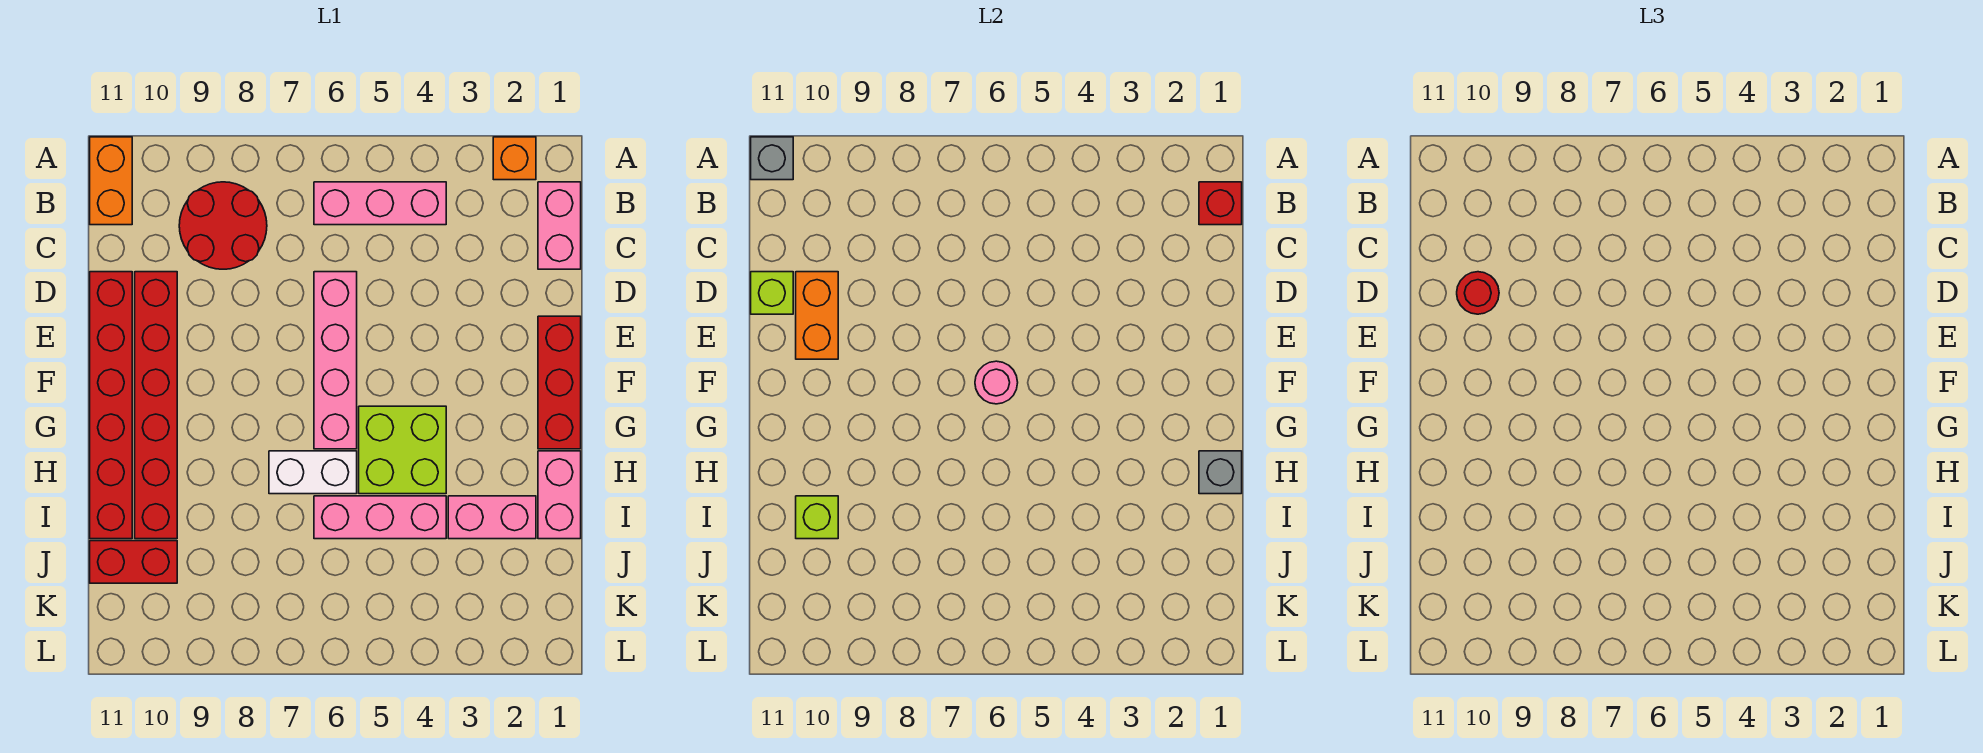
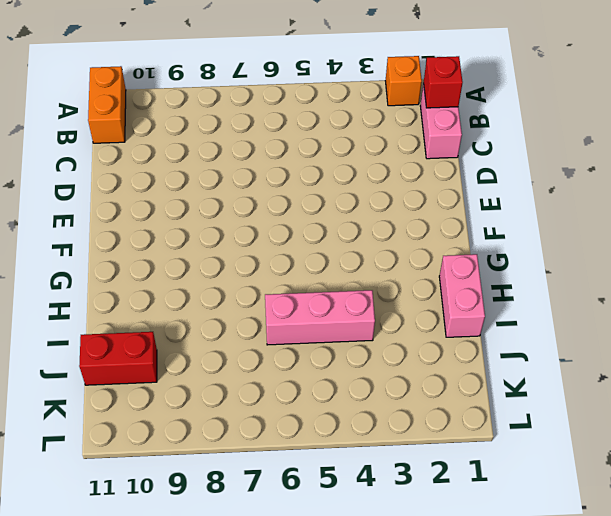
none -> pink brick B4:B6 level 1
none -> red round brick B8:C9 level 1
none -> pink brick D6:G6 level 1

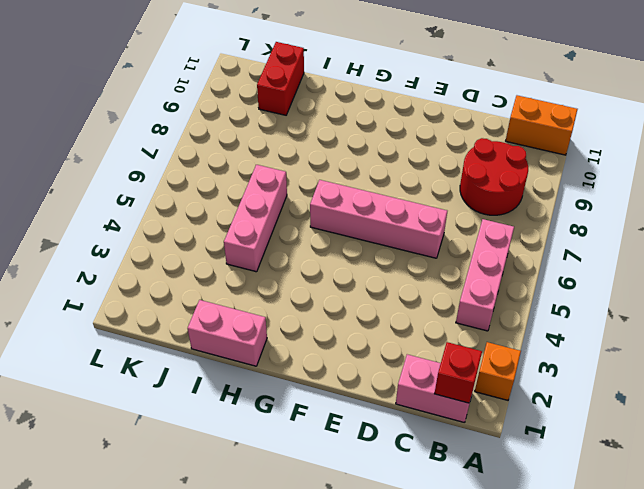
none -> red brick D10:I10 level 1
none -> red brick D11:I11 level 1
none -> red brick E1:G1 level 1

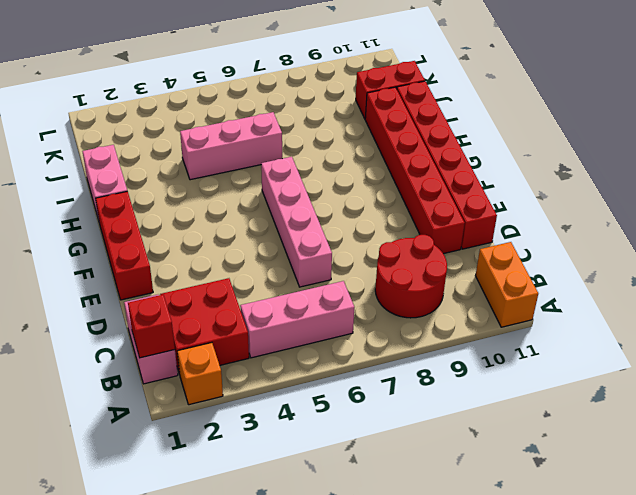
red brick B2:C3 level 1 -> none
none -> lime brick G4:H5 level 1
none -> white brick H6:H7 level 1
none -> pink brick I2:I3 level 1

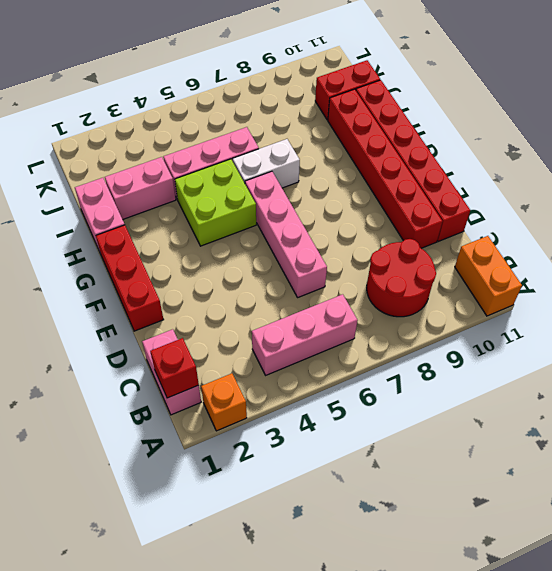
none -> grey brick A11 level 2
none -> orange brick D10:E10 level 2
none -> lime brick D11 level 2

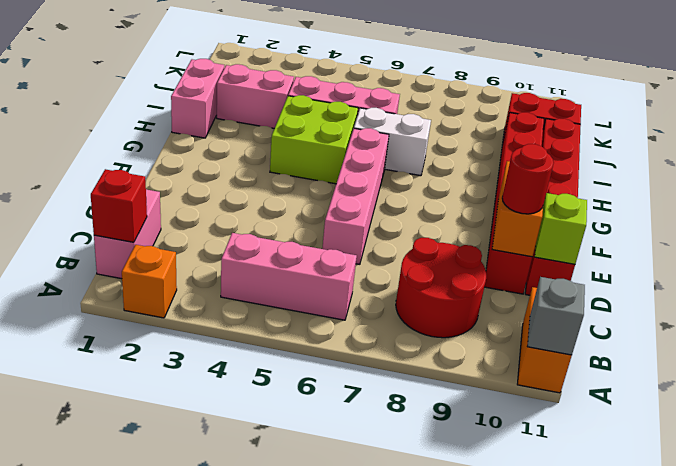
none -> red brick E1:G1 level 1
none -> pink round brick F6 level 2
none -> grey brick H1 level 2

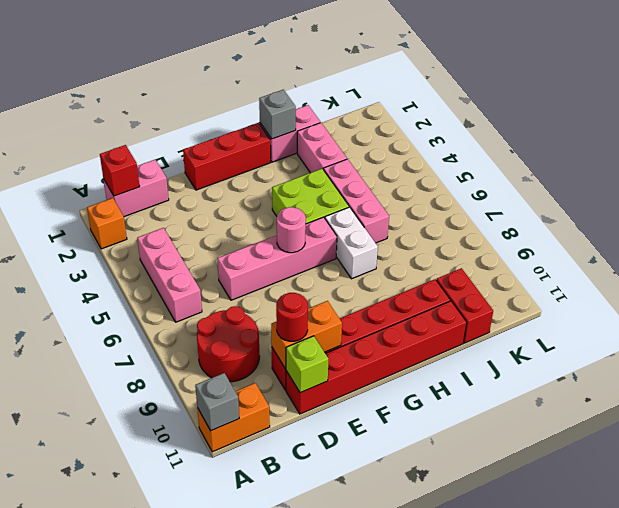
none -> lime brick I10 level 2

